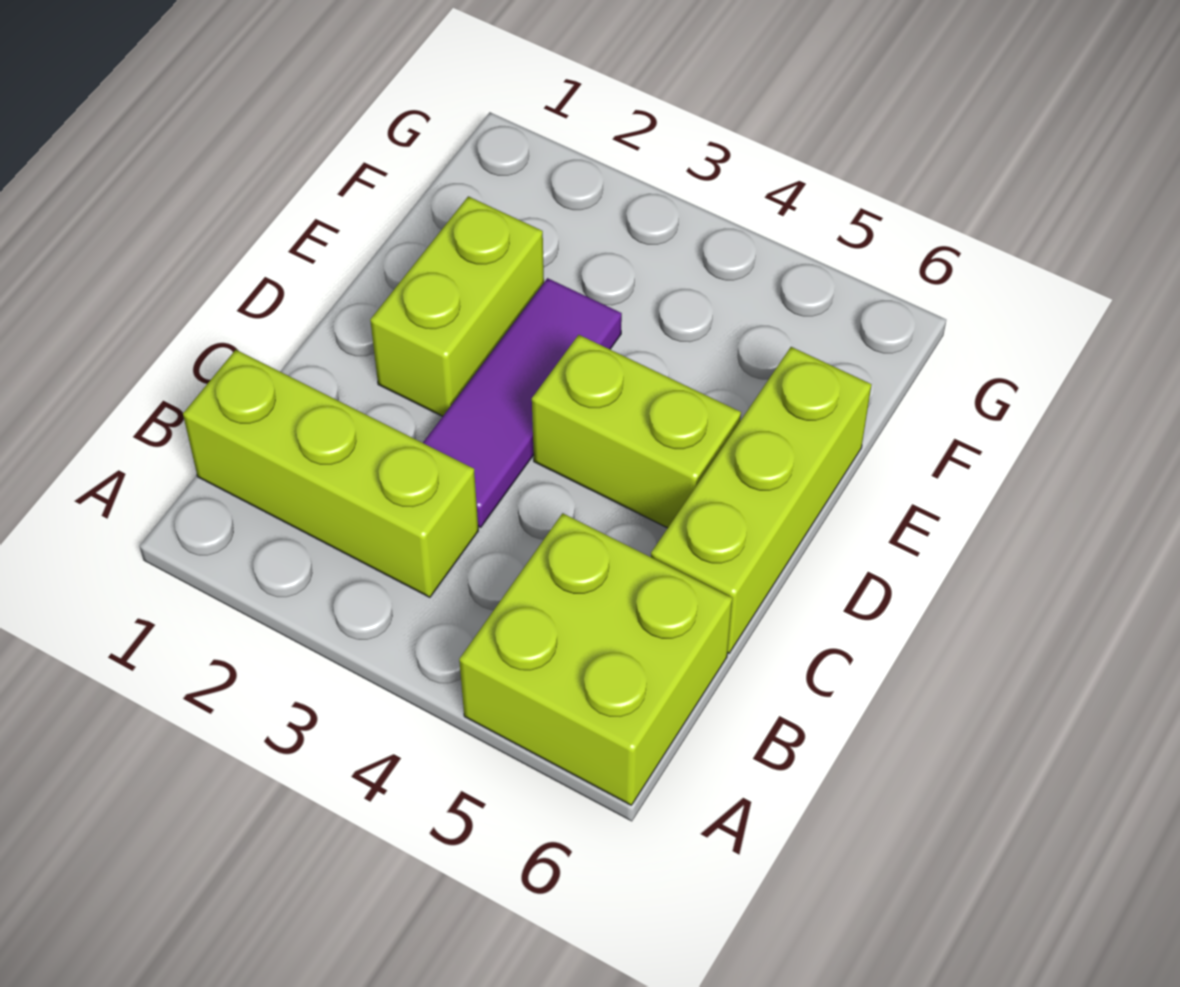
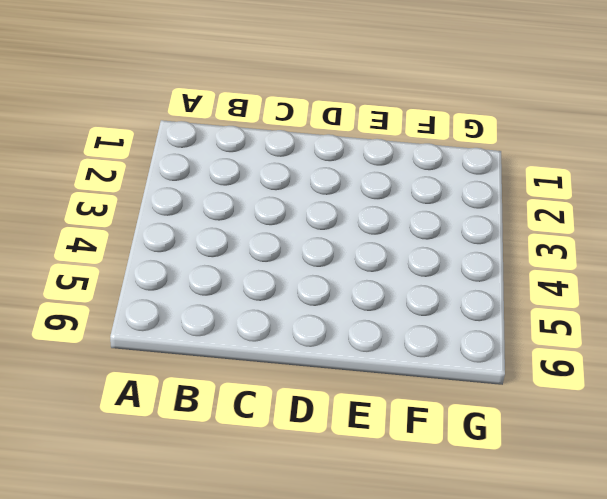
none -> lime brick A5:B6 level 1
none -> lime brick B1:B3 level 1

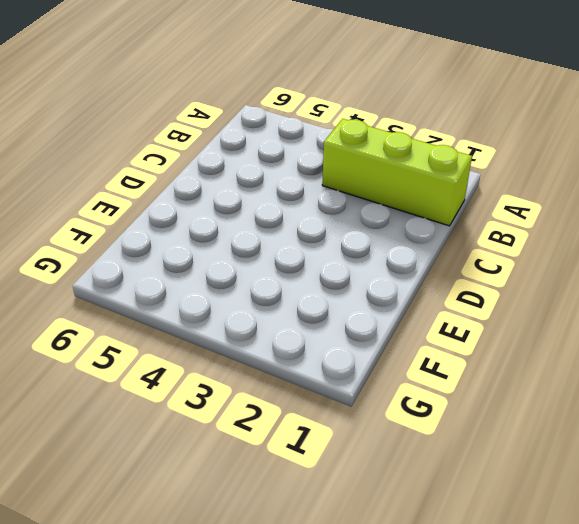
none -> lime brick A5:B6 level 1
none -> purple tile C3:E3 level 1

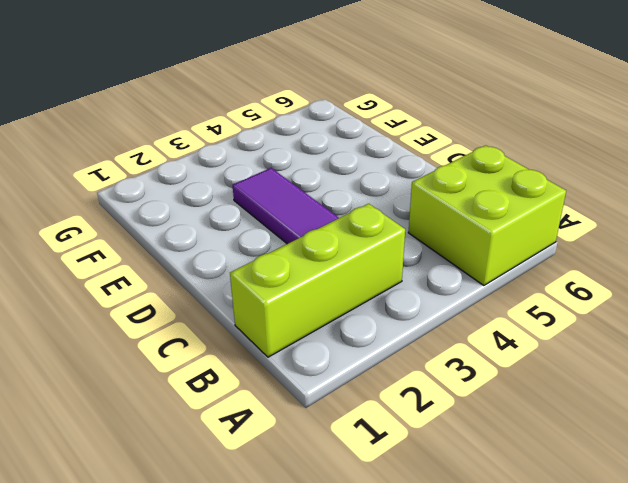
none -> lime brick C6:E6 level 1
none -> lime brick D2:E2 level 1

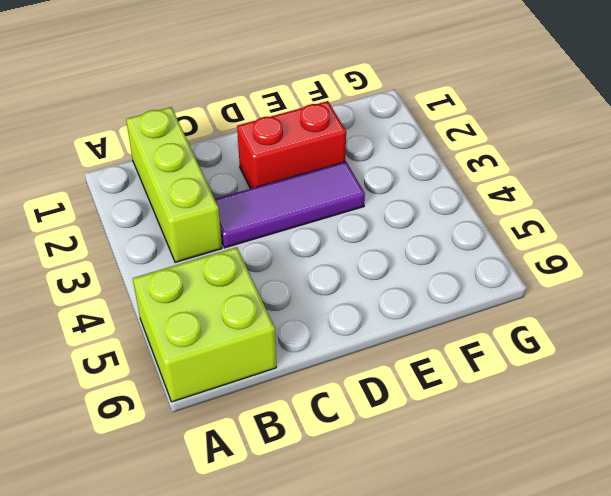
red brick D2:E2 level 1 -> lime brick D2:E2 level 1
none -> lime brick C6:E6 level 1
none -> lime brick D4:D5 level 1

